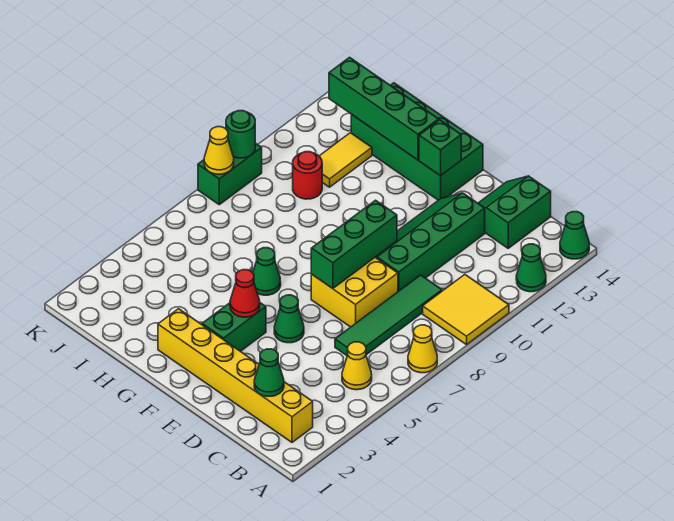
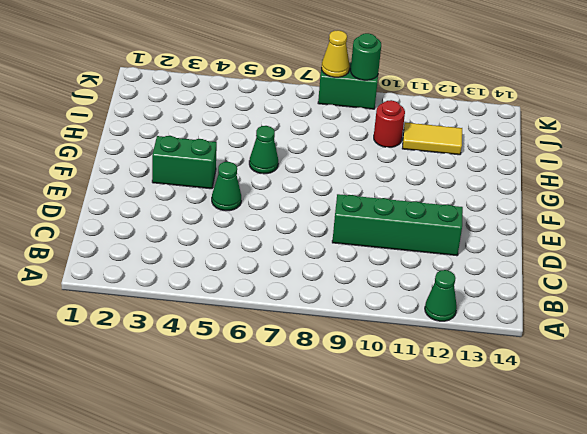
none -> yellow cone A7 level 1
none -> yellow tile A9:B10 level 1
none -> green cone A14 level 1

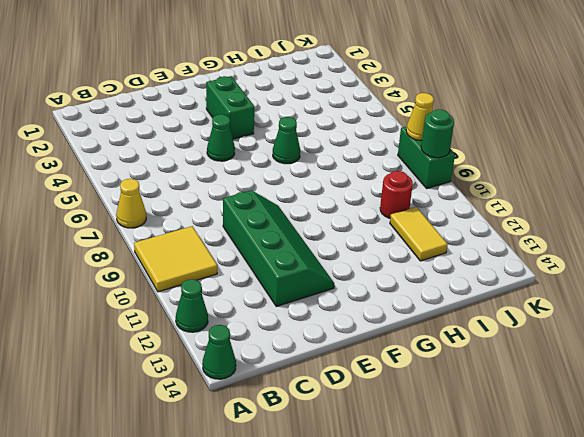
none -> yellow brick B2:G2 level 1
none -> yellow cone B5 level 1
none -> green tile C6:C9 level 1

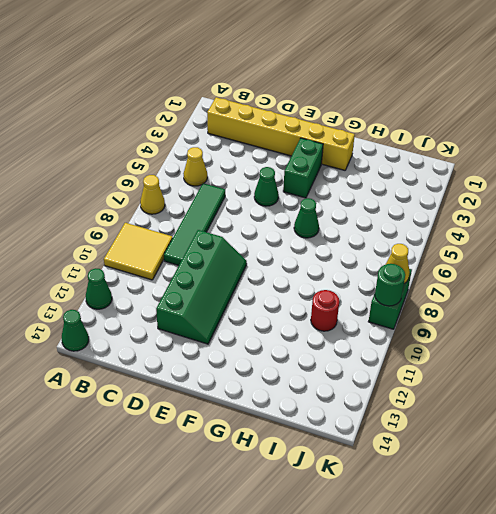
none -> green slope C13:D14 level 1 top C
none -> yellow brick D7:E8 level 1
none -> green brick F13:I14 level 1

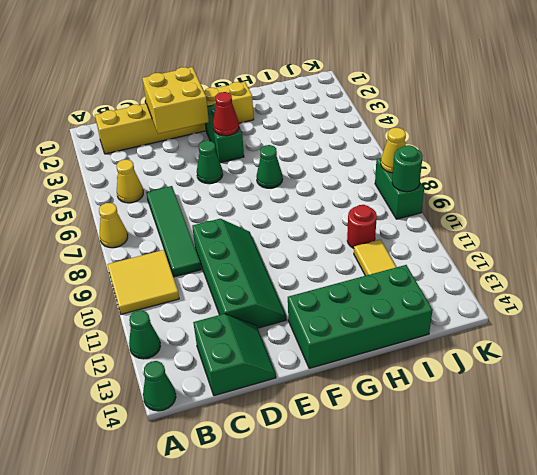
yellow brick D2:E3 level 2 -> yellow brick D7:E8 level 1
none -> green cone C2 level 2
none -> green brick E7:E9 level 2
none -> green brick F13 level 2

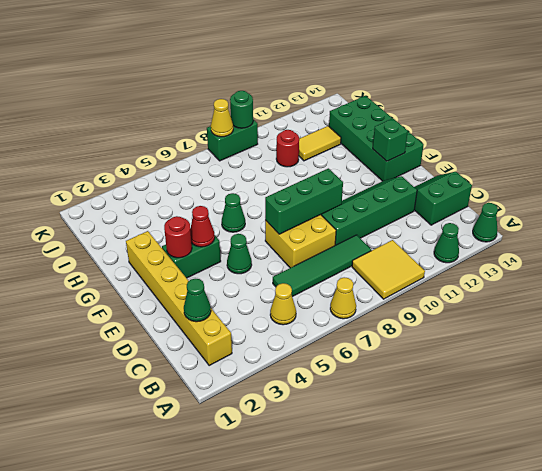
red round brick F3 level 2 -> none
none -> green brick G13:J13 level 2

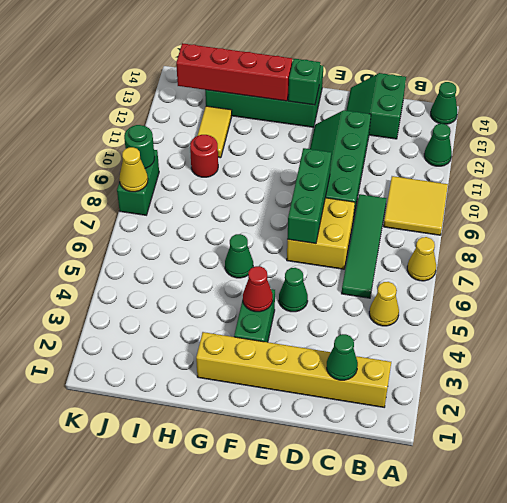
red brick G13:J13 level 2 -> green brick G13:J13 level 2

